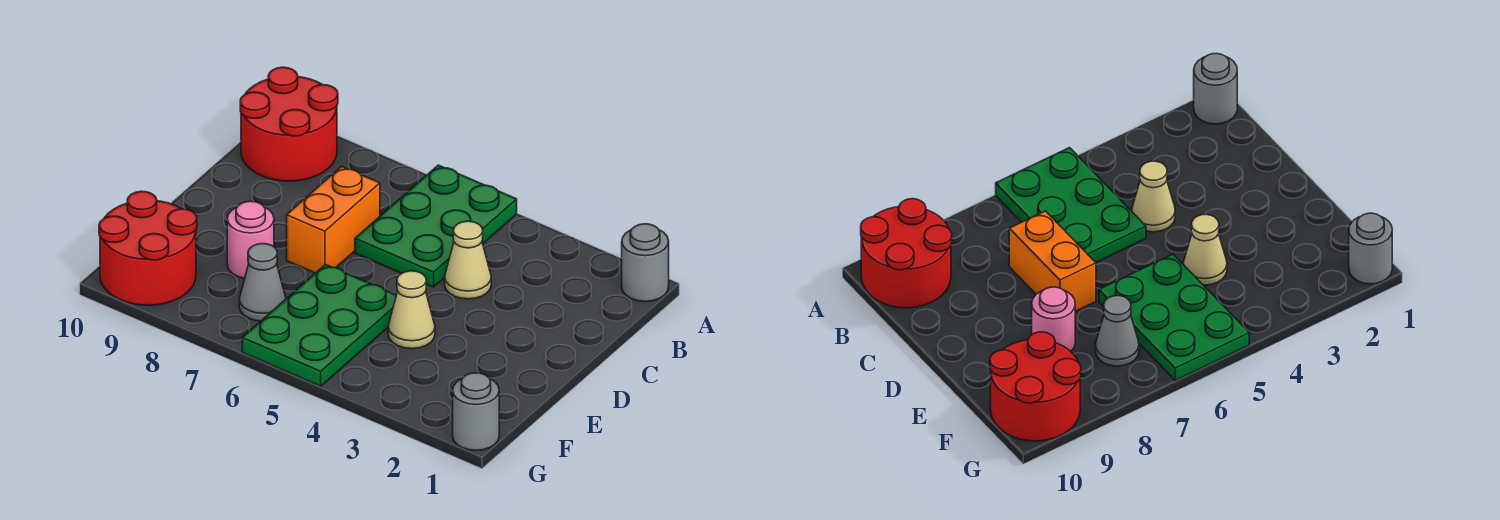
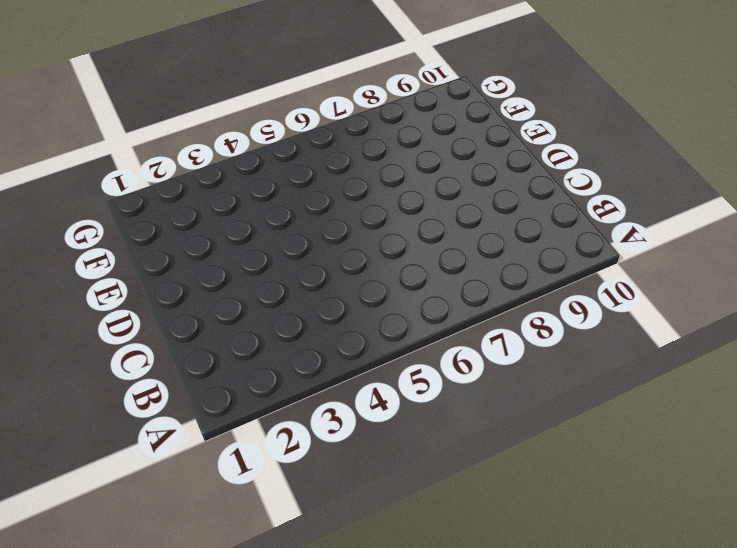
none -> grey round brick A1 level 1
none -> green plate A5:C6 level 1

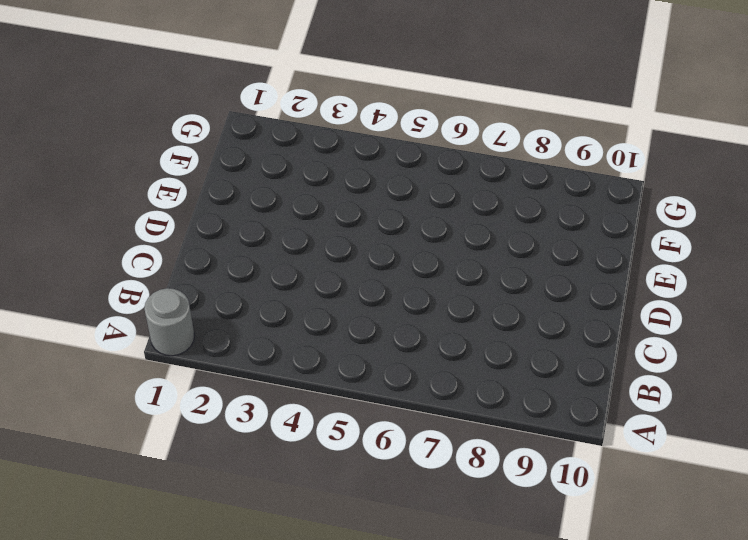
none -> green plate A5:C6 level 1
none -> red round brick A9:B10 level 1

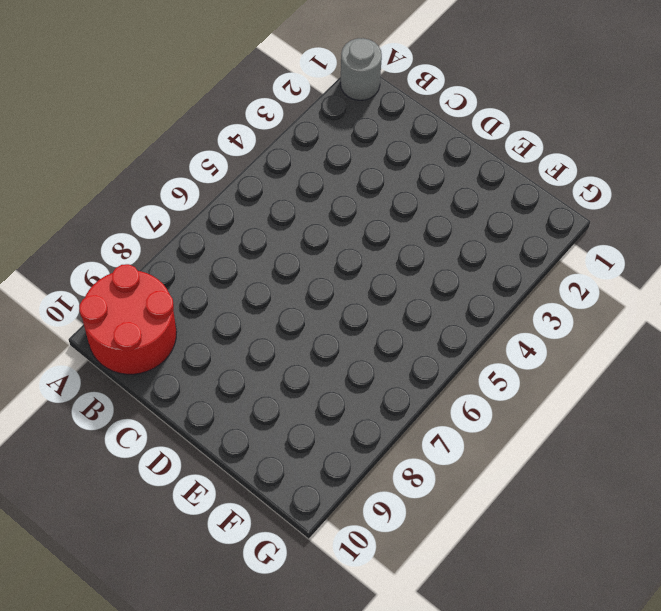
none -> green plate A5:C6 level 1
none -> tan cone C4 level 1

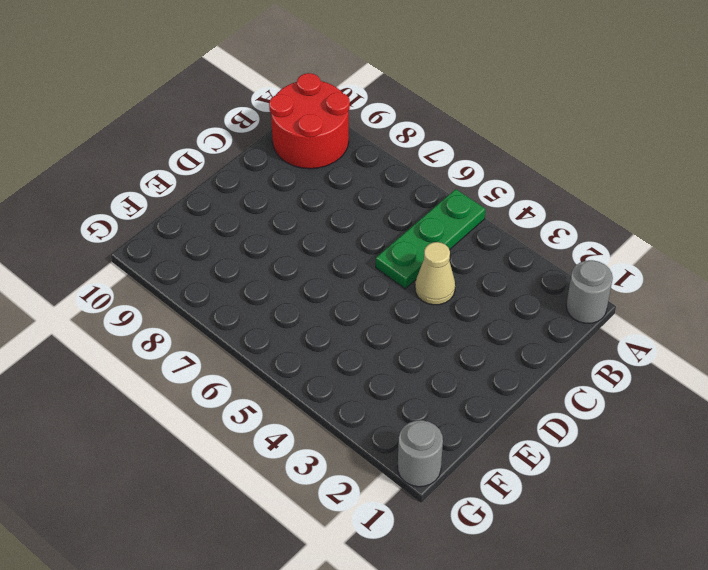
green plate A5:C5 level 1 -> green plate A5:C6 level 1
none -> orange brick C7:D7 level 1
none -> tan cone E4 level 1

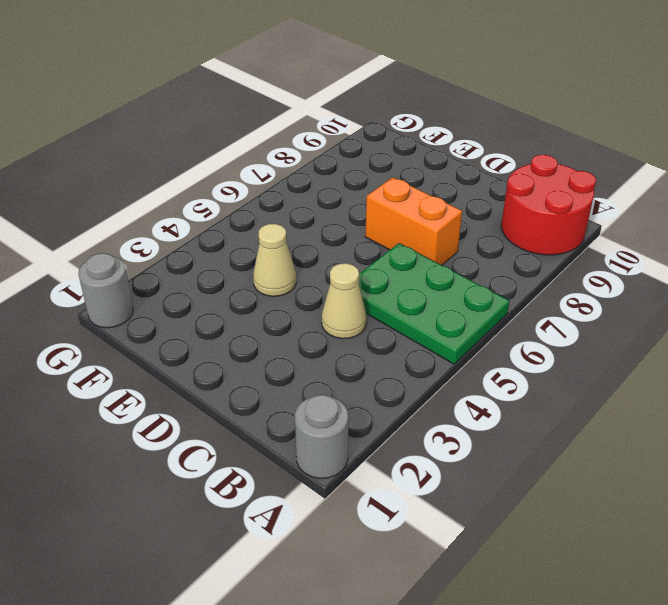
none -> green plate E5:G6 level 1
none -> pink round brick E8 level 1

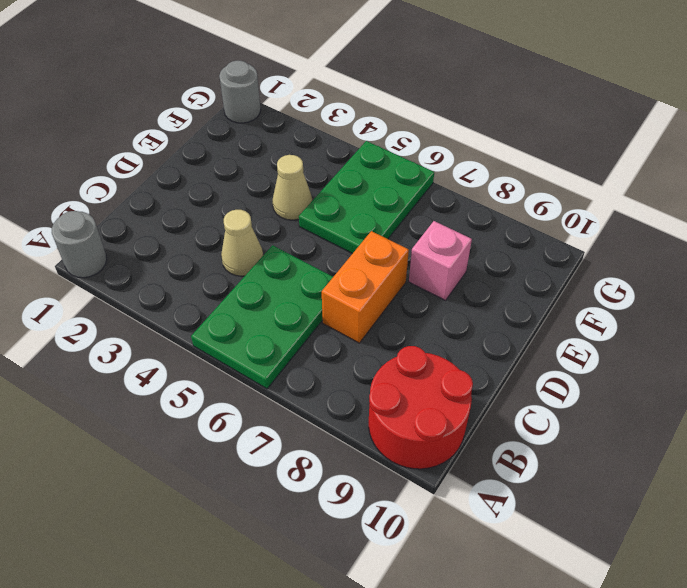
pink brick E8 level 1 -> pink round brick E8 level 1
none -> grey cone F7 level 1
none -> red round brick F9:G10 level 1

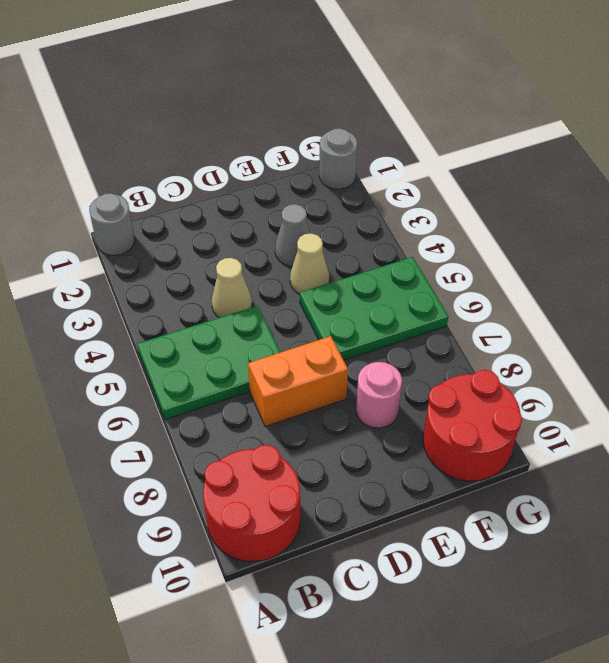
grey cone E3 level 1 -> grey cone F7 level 1

